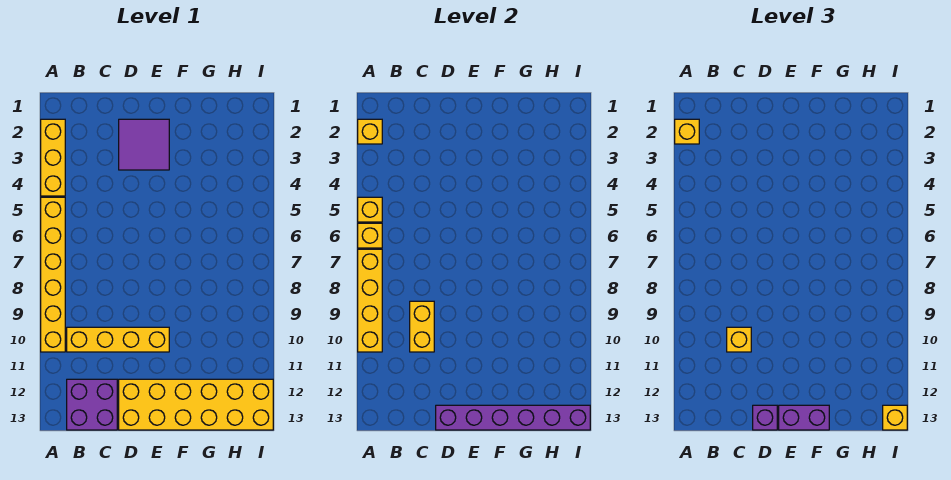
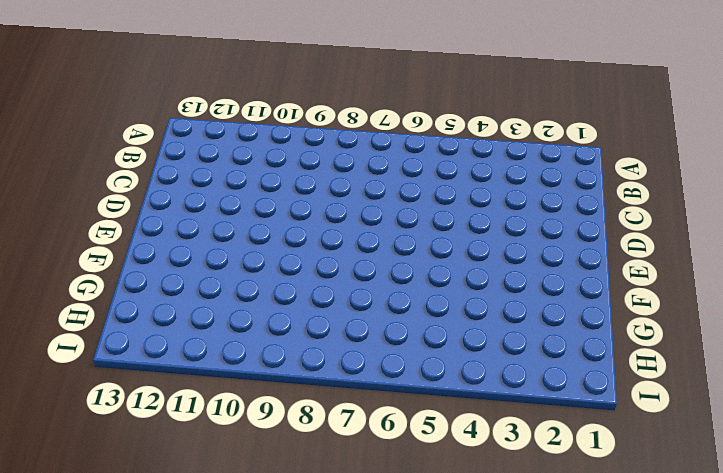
none -> yellow brick A2:A4 level 1
none -> yellow brick A5:A10 level 1
none -> yellow brick B10:E10 level 1

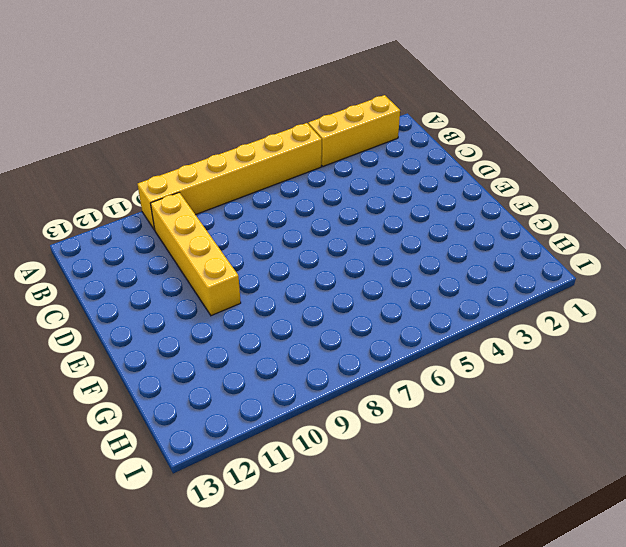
none -> purple brick B12:C13 level 1
none -> purple tile D2:E3 level 1
none -> yellow brick D12:I13 level 1

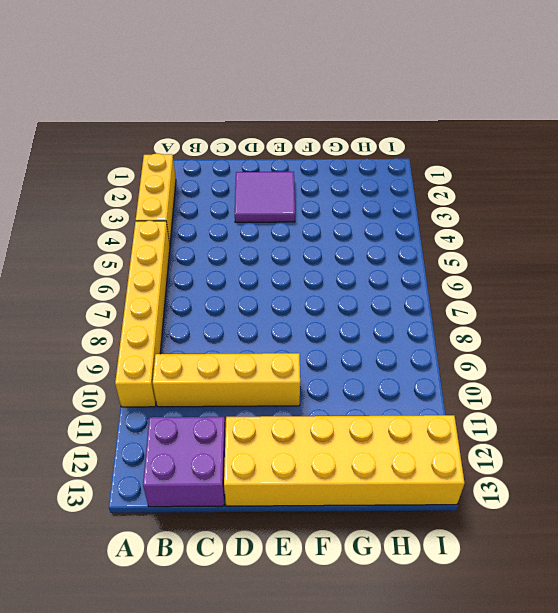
none -> yellow brick A2 level 2
none -> yellow brick A5 level 2
none -> yellow brick A6 level 2

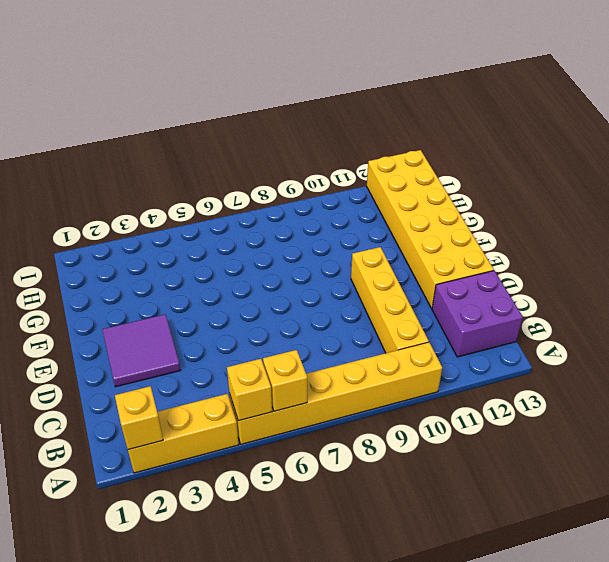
none -> yellow brick A7:A10 level 2
none -> yellow brick C9:C10 level 2
none -> purple brick D13:I13 level 2

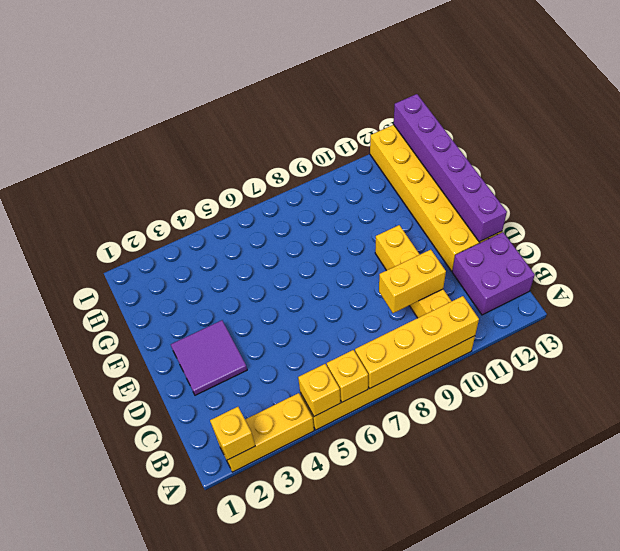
none -> yellow brick A2 level 3
none -> yellow brick C10 level 3
none -> purple brick D13 level 3

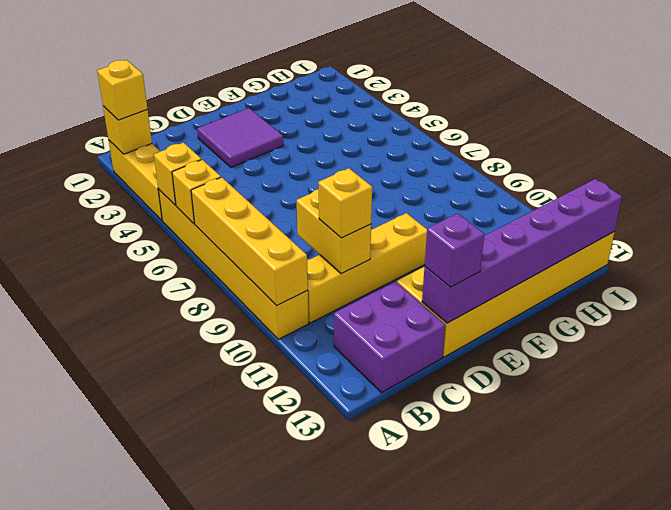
none -> purple brick E13:F13 level 3
none -> yellow brick I13 level 3

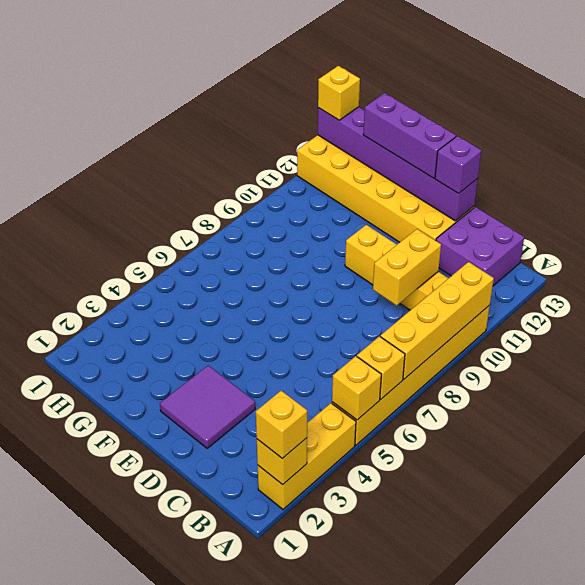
purple brick E13:G13 level 3 -> purple brick E13:F13 level 3
none -> yellow brick C10 level 3

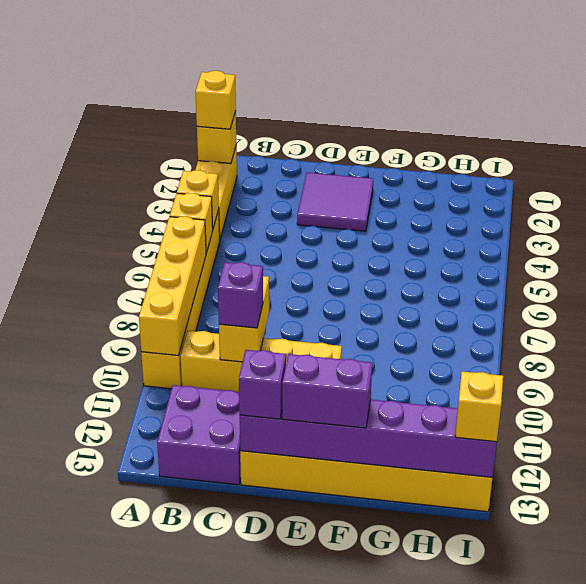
purple brick C10 level 3 -> yellow brick C10 level 3

